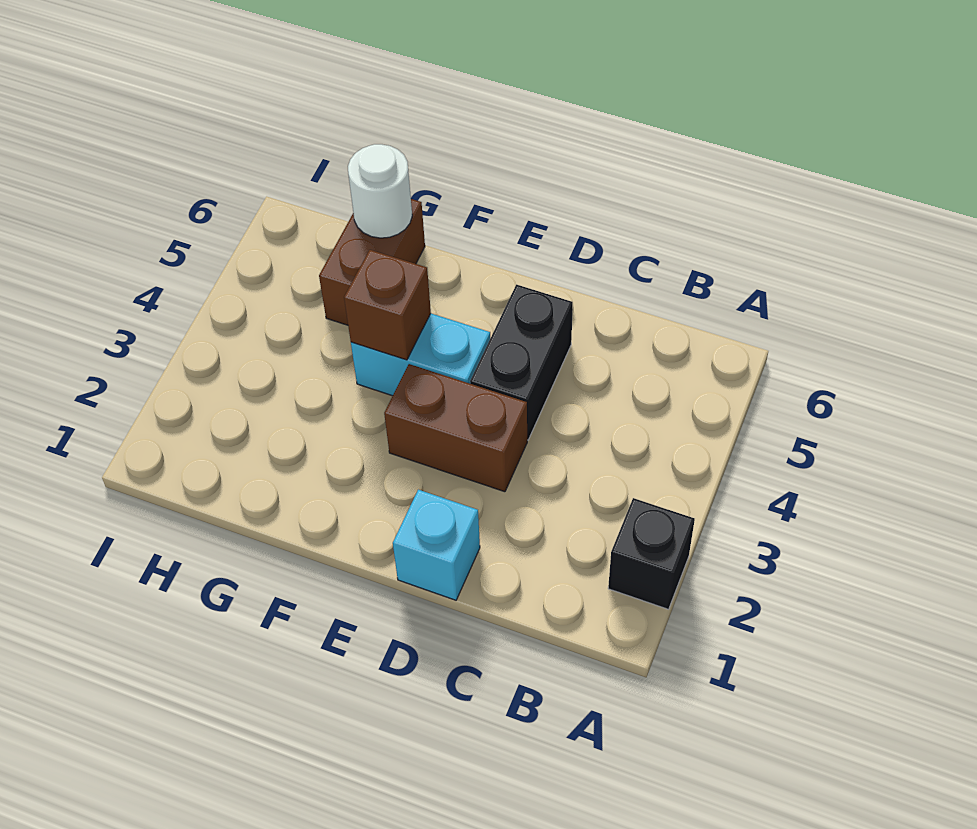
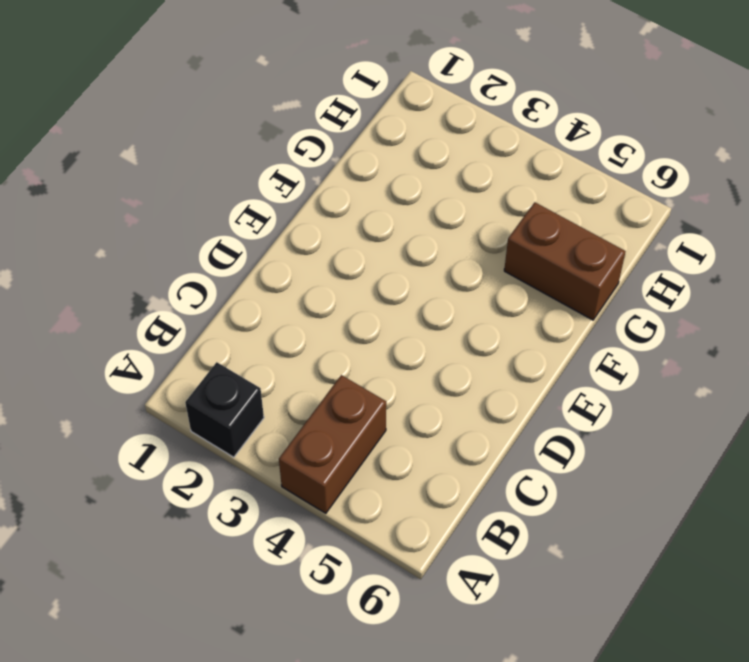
brown brick A4:B4 level 1 -> brown brick D3:E3 level 1
none -> cyan brick D1 level 1
none -> black brick D4:D5 level 1

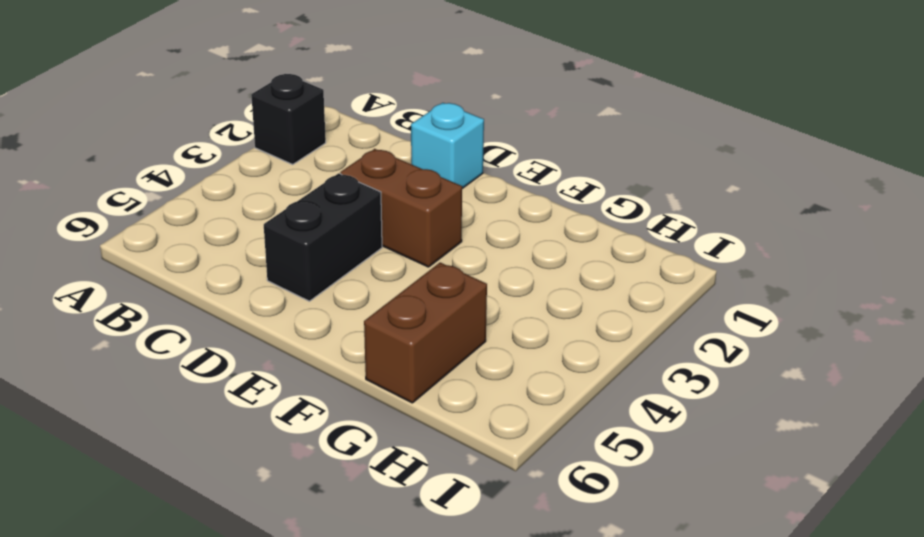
none -> cyan brick E4:F4 level 1
none -> brown brick F4 level 2

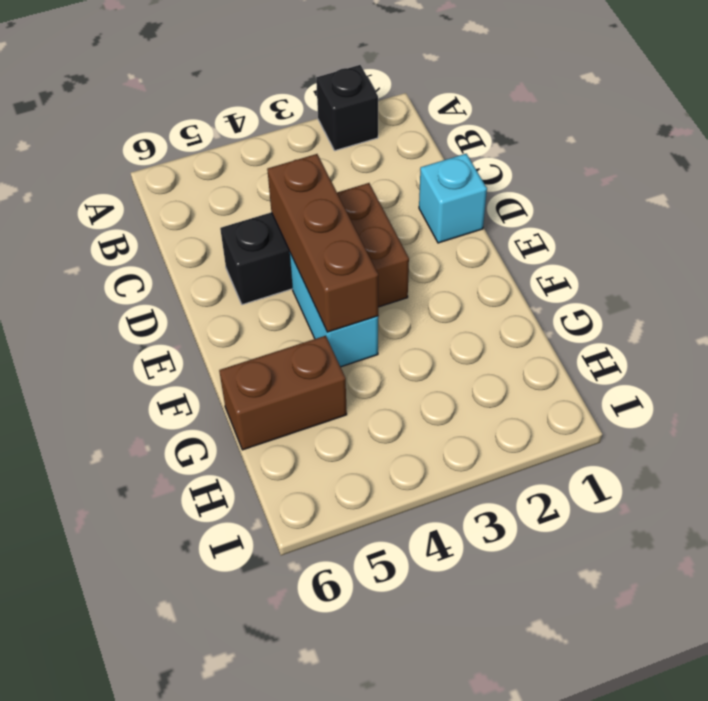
brown brick D4:F4 level 2 -> brown brick F4 level 2
none -> white round brick G6 level 2

